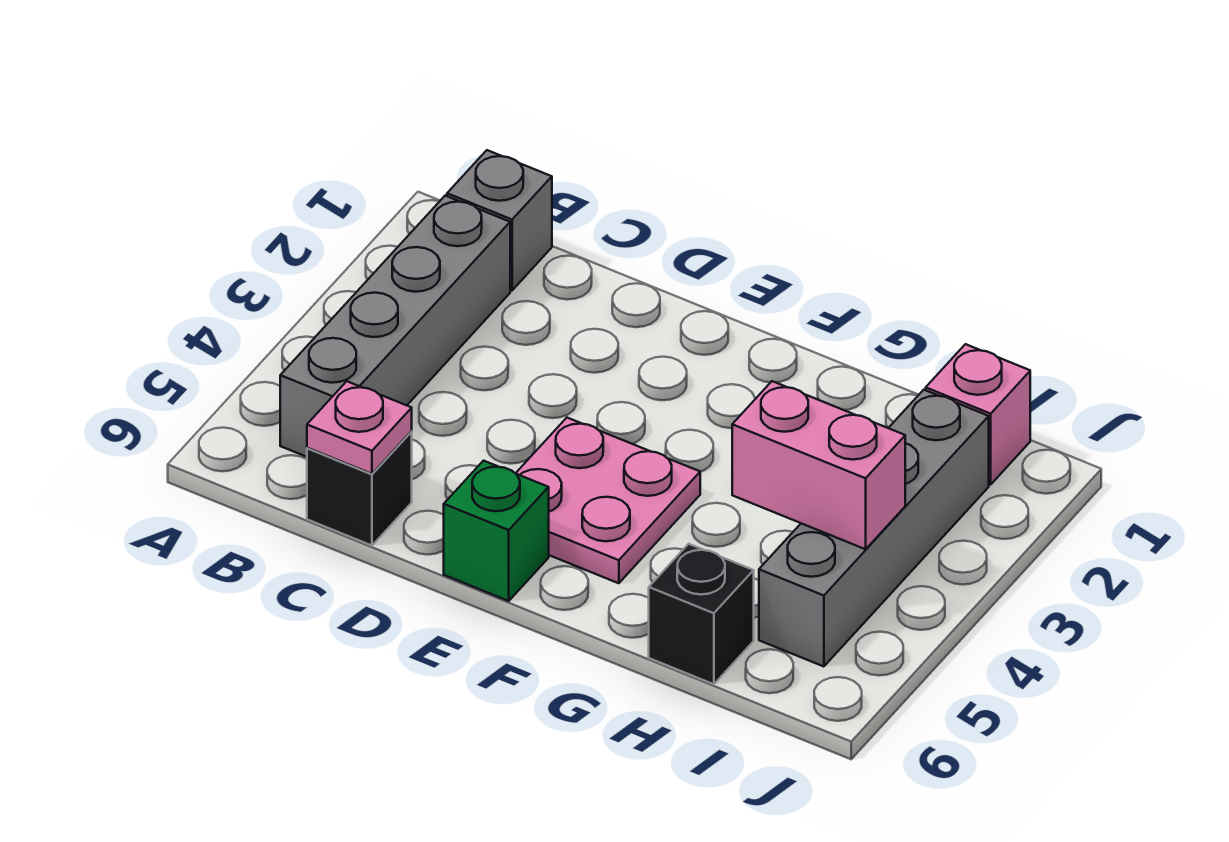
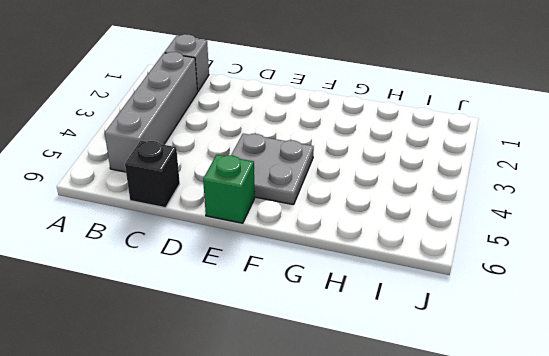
grey plate E4:F5 level 1 -> pink plate E4:F5 level 1
none -> black brick H6 level 1
none -> pink brick I1 level 1

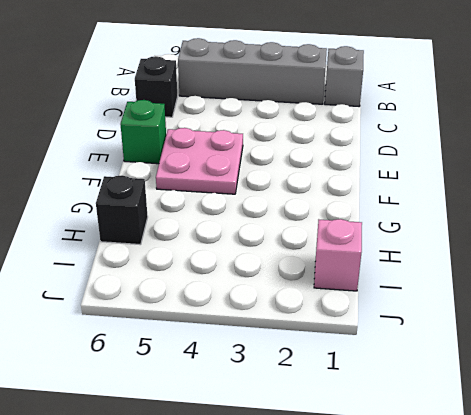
none -> grey brick I2:I5 level 1
none -> pink plate C6 level 2

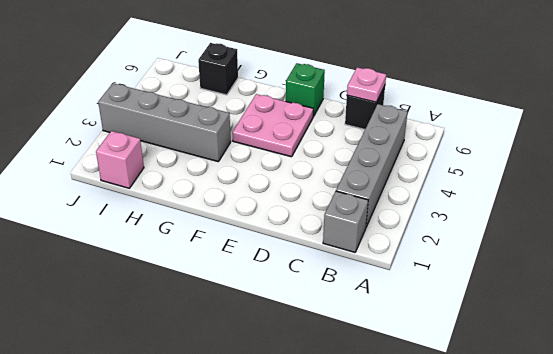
grey brick G3:J3 level 1 -> grey brick I2:I5 level 1
none -> pink brick H4:I4 level 2

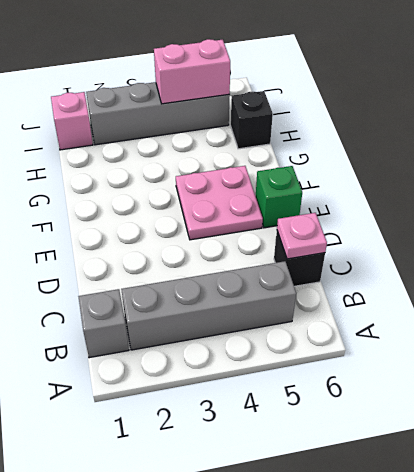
pink brick I4:I5 level 2 -> pink brick H4:I4 level 2

